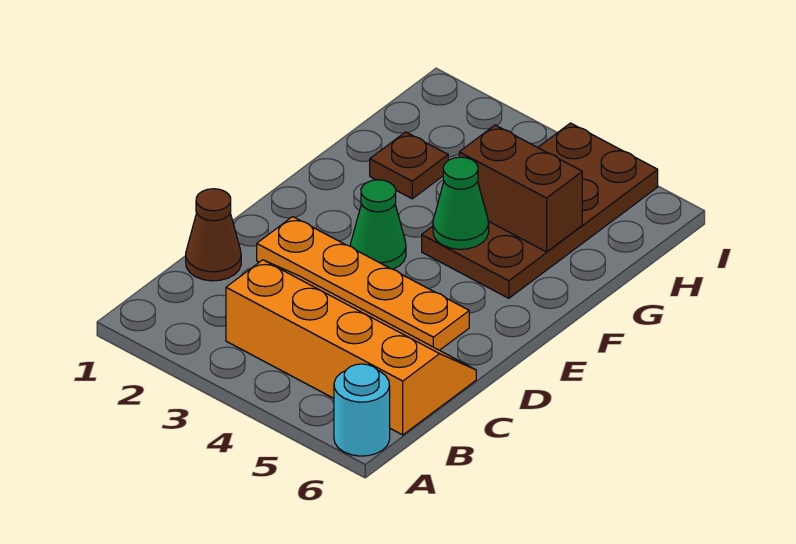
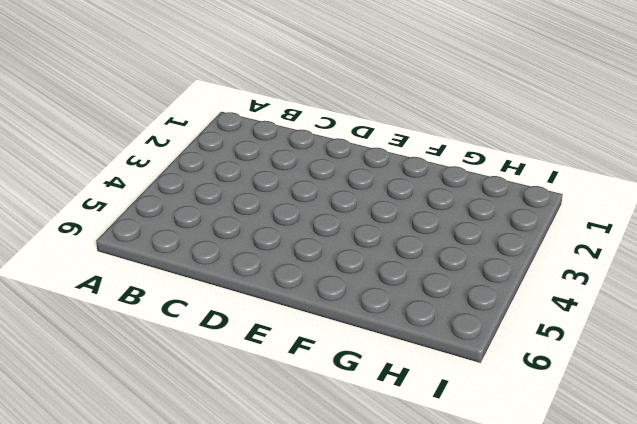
none -> cyan round brick A6 level 1
none -> orange slope B3:C6 level 1 top B

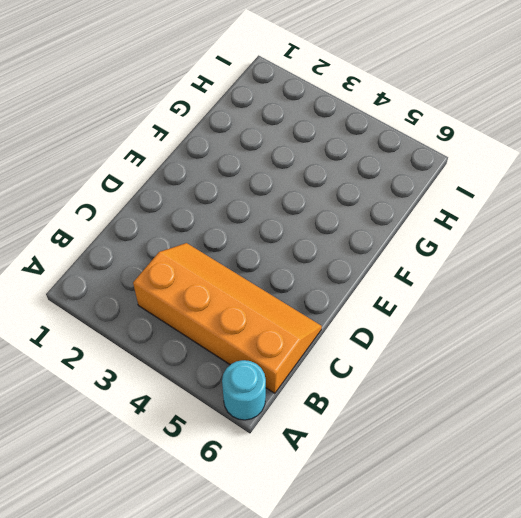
none -> brown cone C1 level 1
none -> orange plate D2:D5 level 1

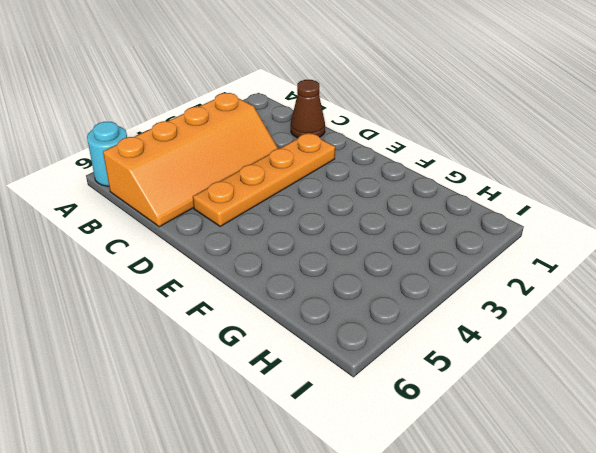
none -> green cone E3 level 1
none -> brown plate F4:I5 level 1

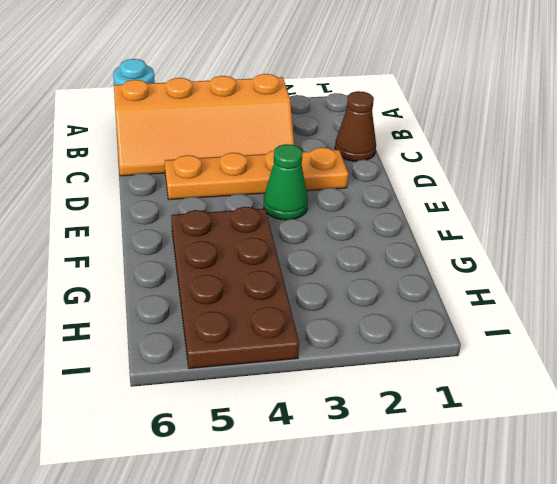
none -> brown plate G2 level 1
none -> green cone F4 level 2

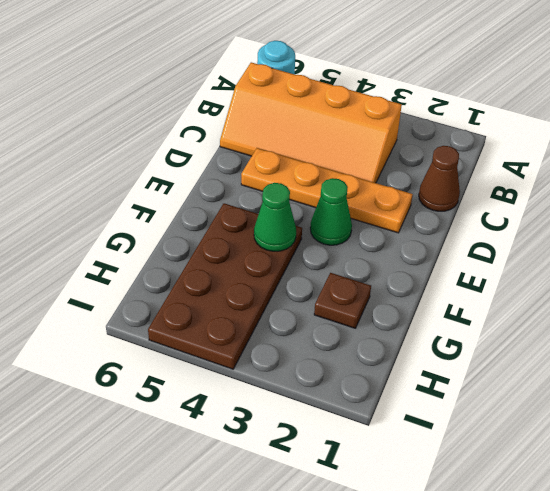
none -> brown brick G4:G5 level 2

